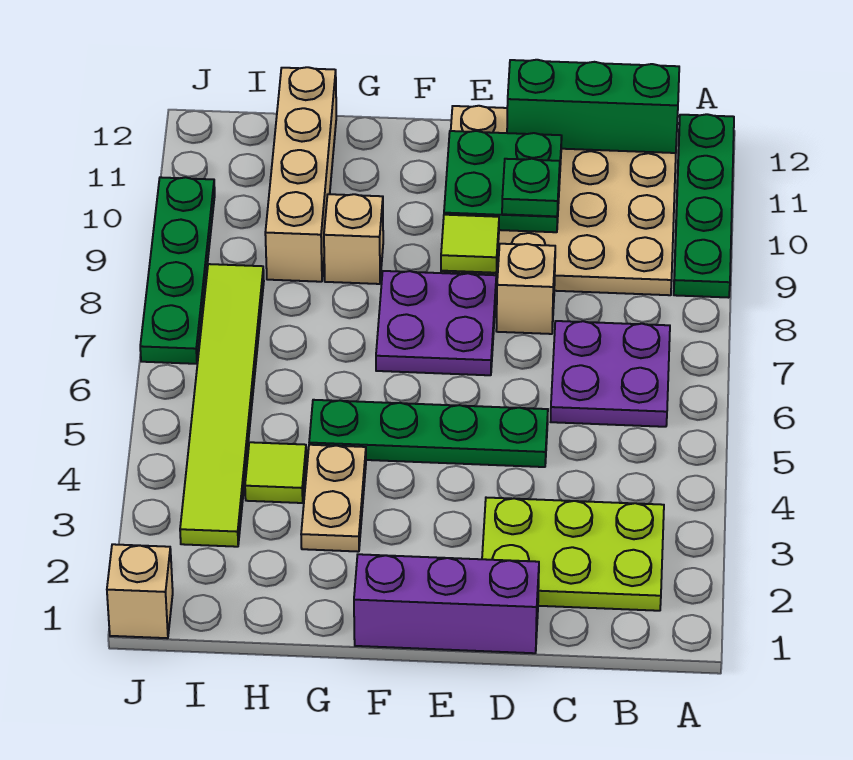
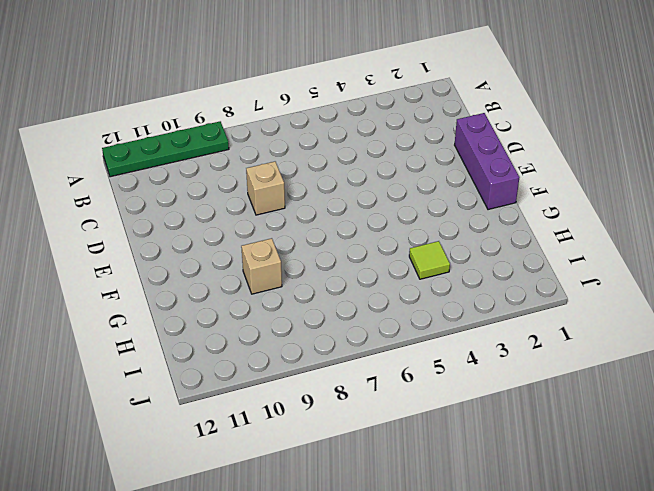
none -> lime plate B2:D3 level 1
none -> purple plate B6:C7 level 1
none -> tan plate B9:E12 level 1

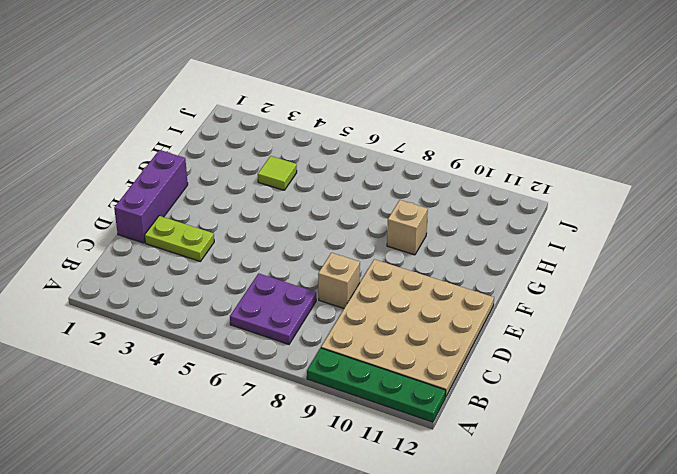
lime plate D2:D3 level 1 -> lime plate B2:D3 level 1
none -> green plate D5:G5 level 1
none -> purple plate E7:F8 level 1
none -> tan plate G3:G4 level 1

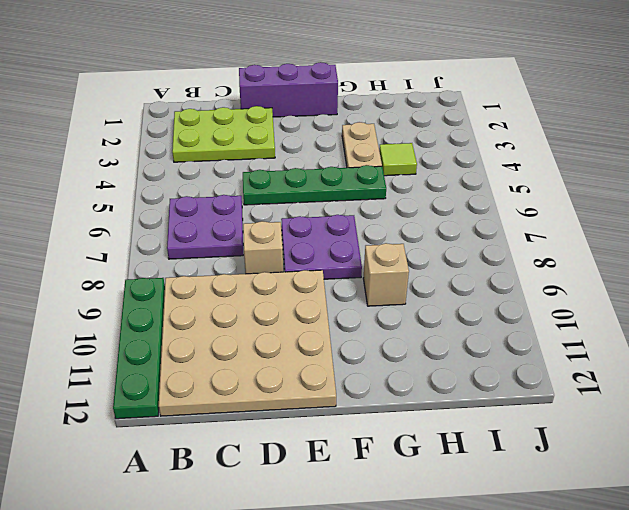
none -> tan brick H9:H12 level 1
none -> lime tile I3:I8 level 1
none -> tan brick J1 level 1

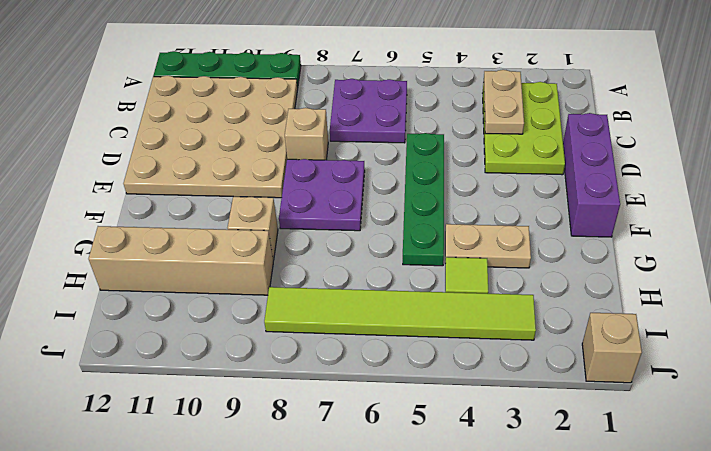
tan plate B3:C3 level 2 -> none
none -> green plate J7:J10 level 1
none -> green brick B12:D12 level 2
none -> green plate D10:E11 level 2

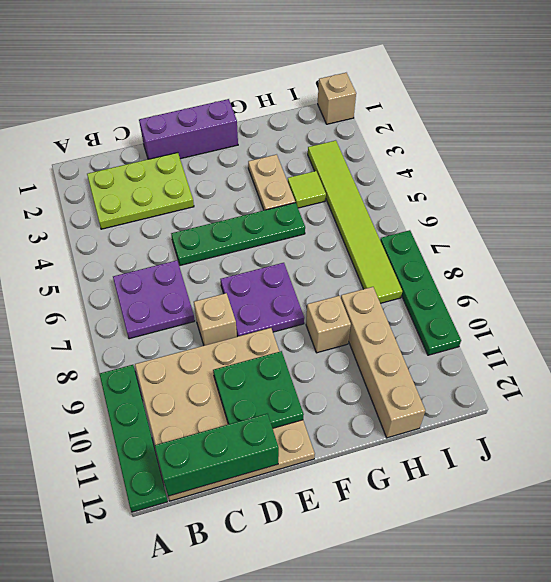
none -> lime tile E9 level 2
none -> green plate D10 level 3

